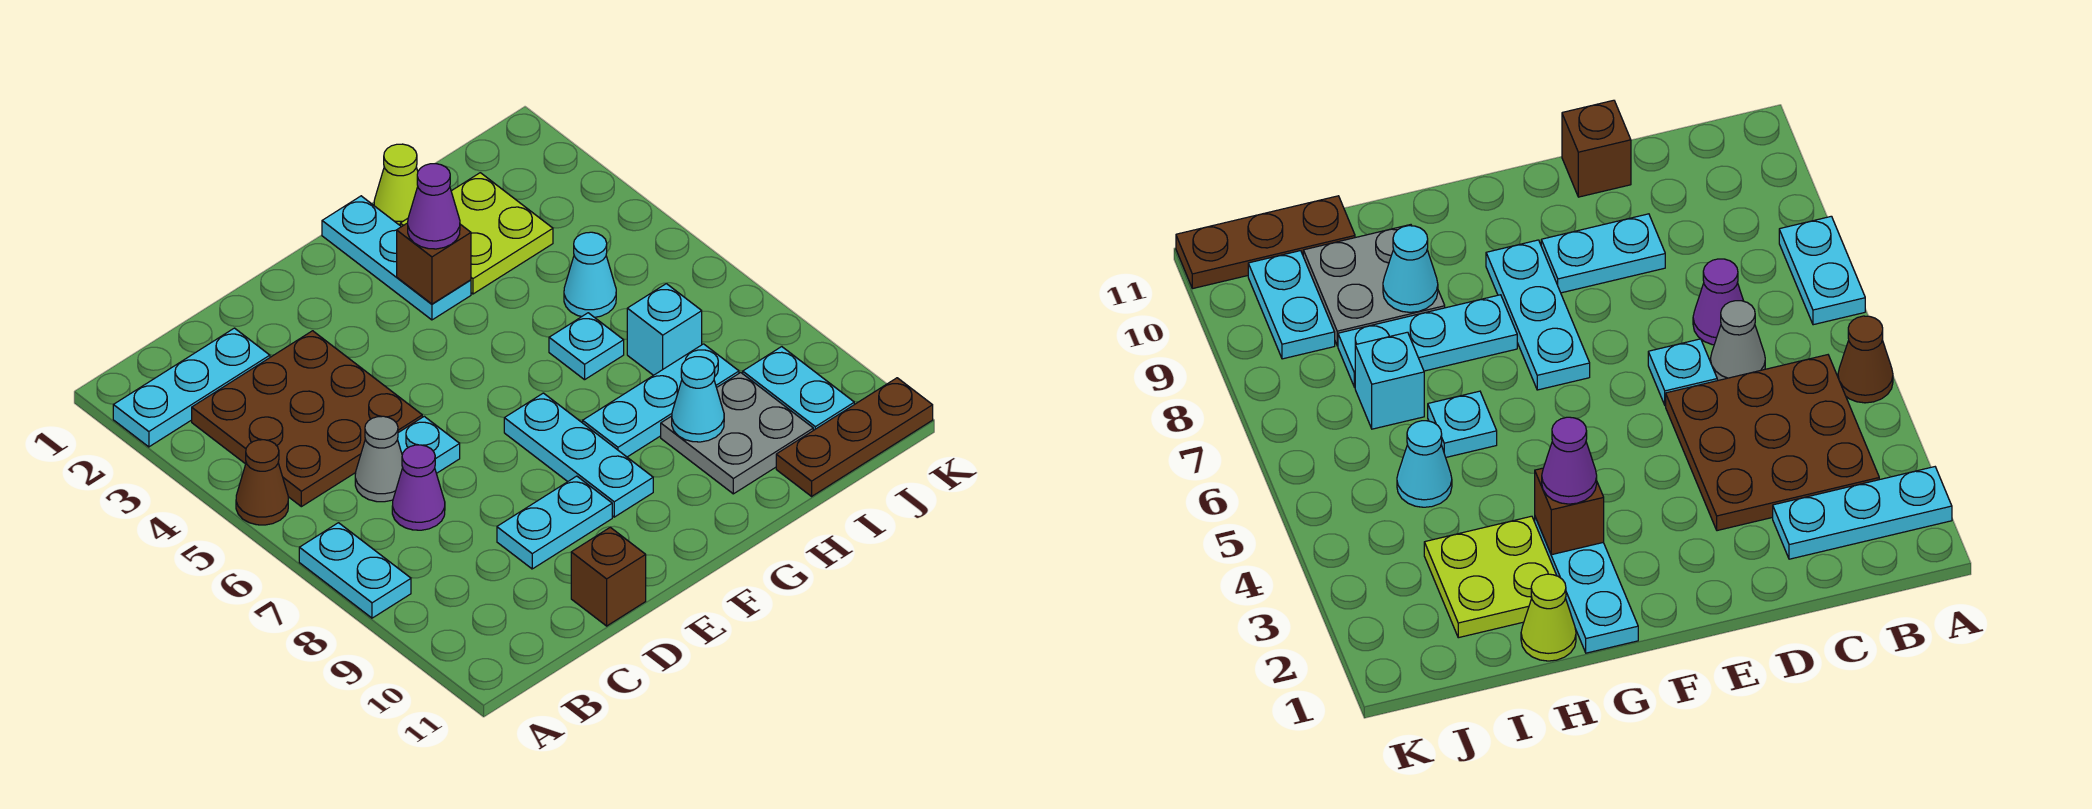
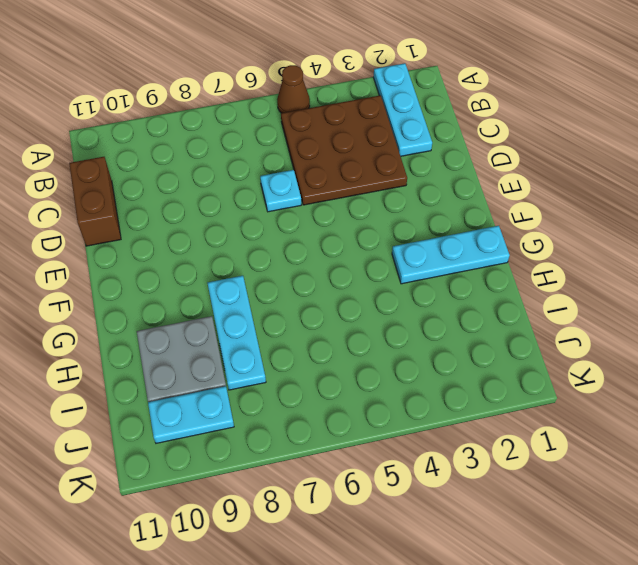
brown brick C11:D11 level 1 -> brown brick D11 level 1
none -> cyan plate A7:A8 level 1
none -> grey cone C6 level 1
none -> purple cone C7 level 1

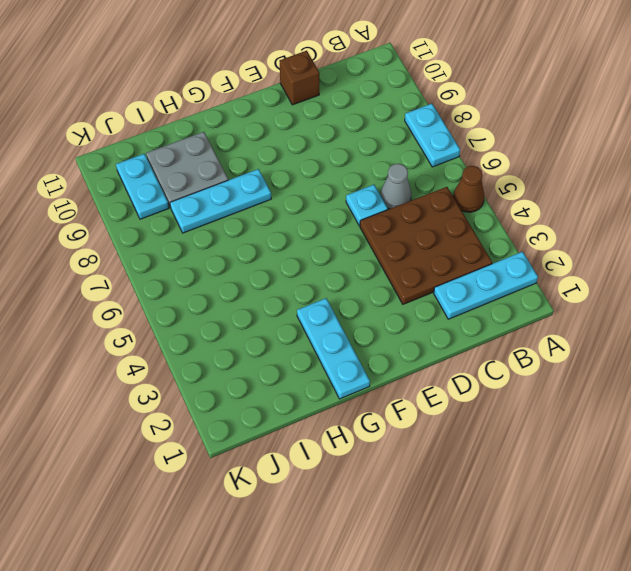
none -> purple cone C7 level 1
none -> cyan plate D9:E9 level 1
none -> cyan plate F7:F9 level 1

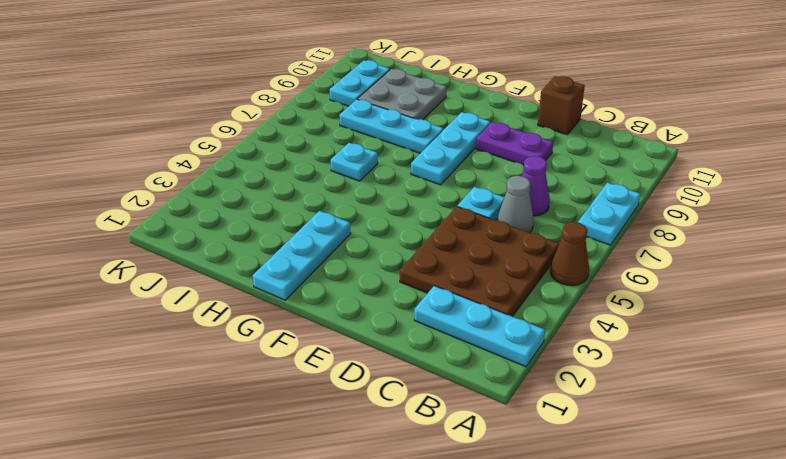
purple plate D9:E9 level 1 -> cyan plate D9:E9 level 1
none -> lime cone H1 level 1
none -> lime plate H2:I3 level 1
none -> cyan cone I5 level 1

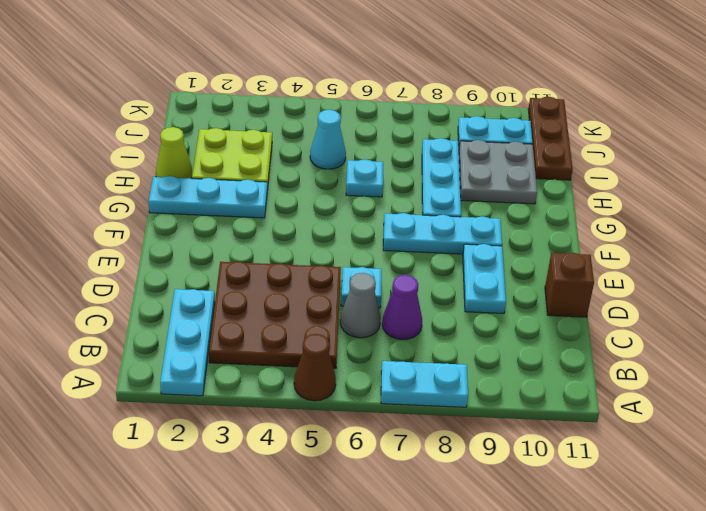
none -> cyan brick I7 level 1
none -> brown brick G3 level 2
none -> cyan cone H9 level 2

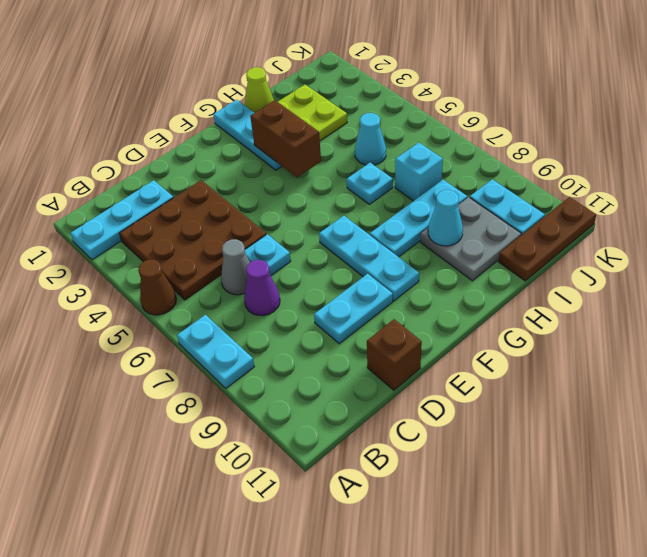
brown brick G3:G4 level 2 -> brown brick G3 level 2
none -> purple cone G3 level 3

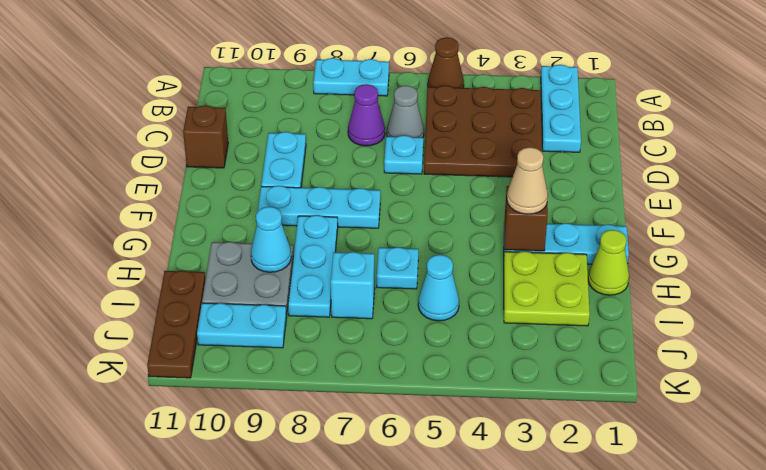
tan cone G3 level 3 -> purple cone G3 level 3

